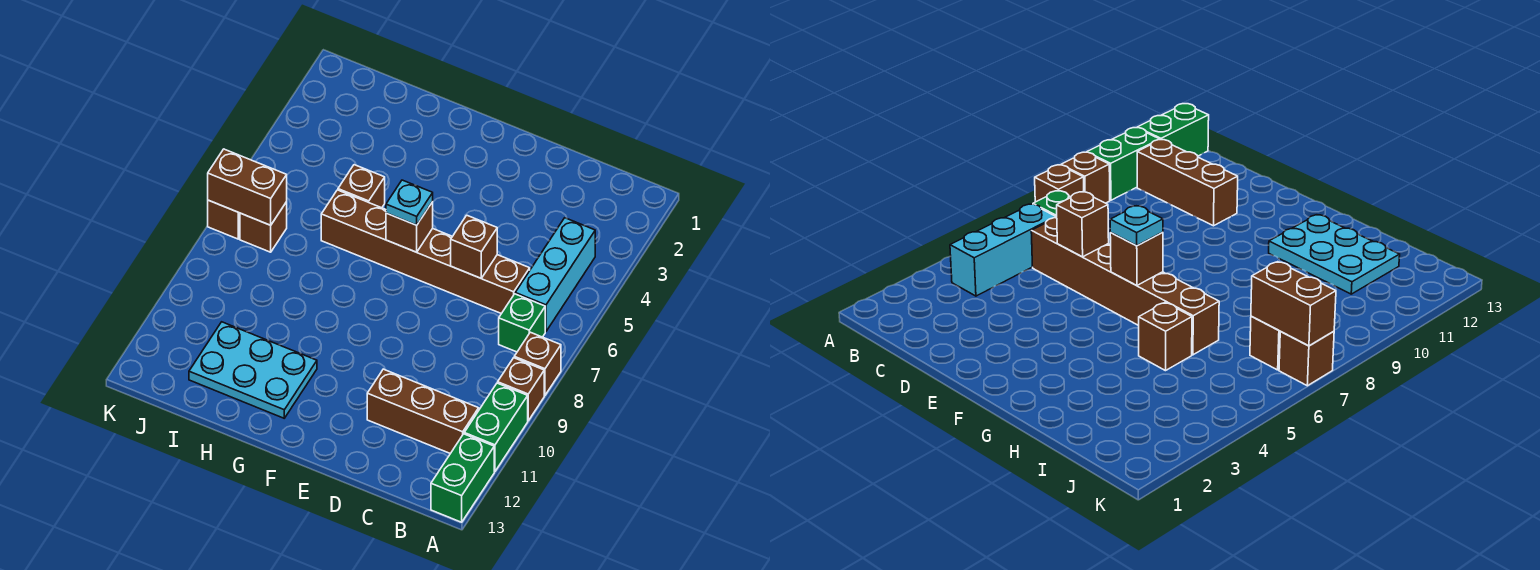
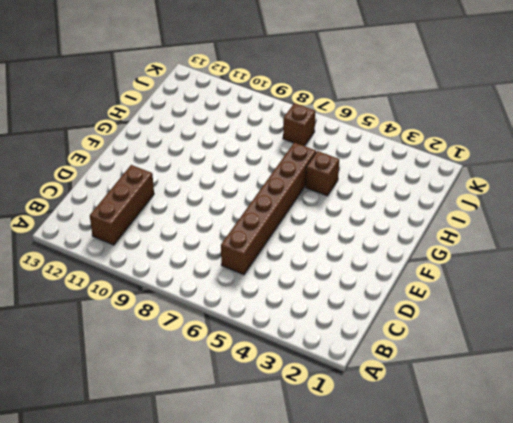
none -> brown brick A8 level 1
none -> brown brick A9 level 1
none -> green brick A10:A11 level 1

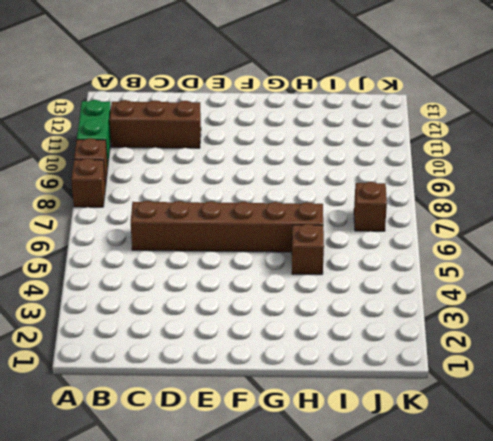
none -> green brick A12:A13 level 1
none -> cyan brick B4:B6 level 1
none -> green brick B7 level 1

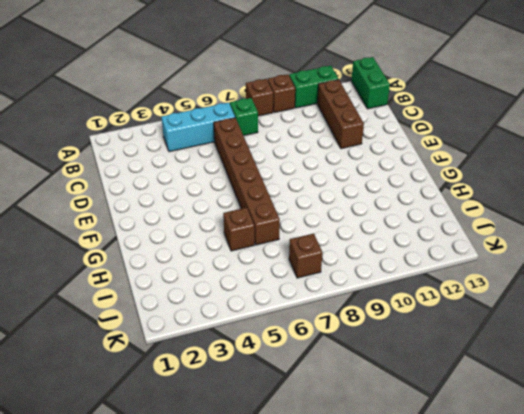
green brick A13:B13 level 1 -> green brick A12:A13 level 1
none -> cyan plate G11:I12 level 1
none -> brown brick K7 level 1
none -> brown brick D6 level 2

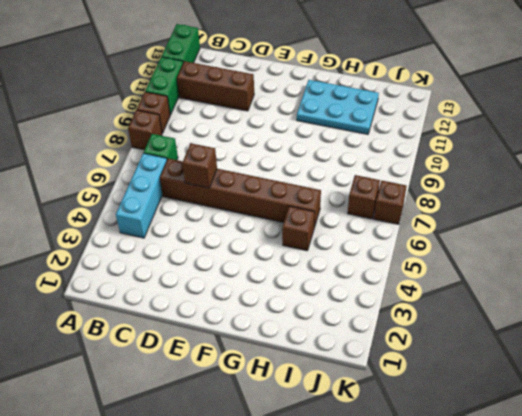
none -> brown brick F6 level 2
none -> brown brick J7:K7 level 2
none -> cyan plate F6 level 3

